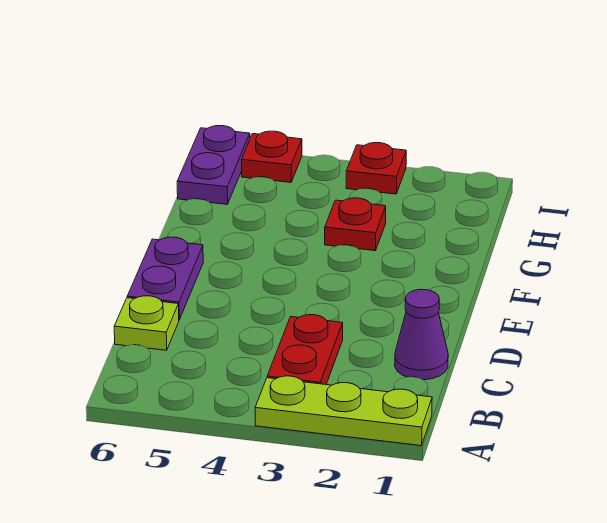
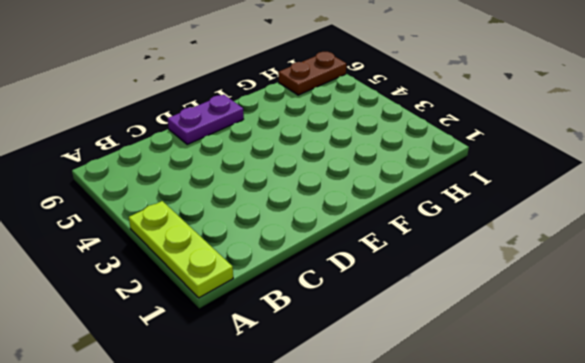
brown plate H6:I6 level 1 -> purple plate H6:I6 level 1
none -> red plate B3:C3 level 1
none -> purple cone C1 level 1

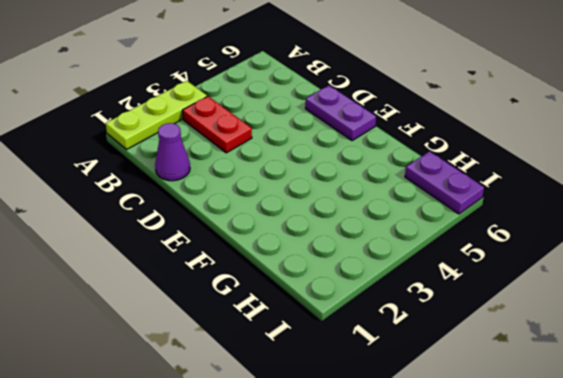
none -> lime plate C6 level 1
none -> red plate G3 level 1

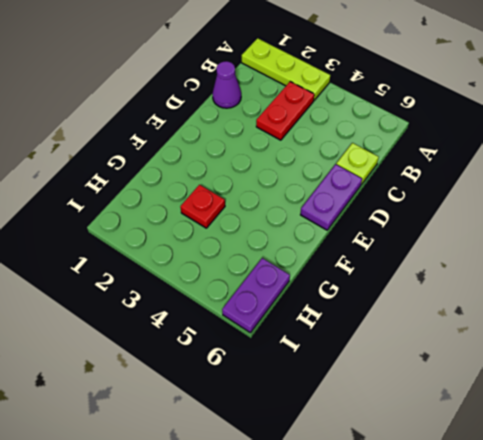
none -> red plate I3 level 1
none -> red plate I5 level 1

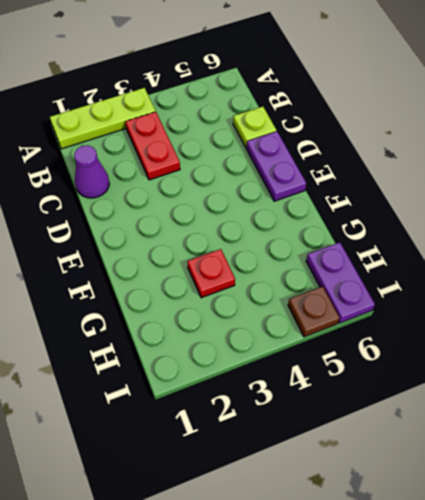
brown plate I5 level 1 -> red plate I5 level 1
none -> red plate I3 level 1

